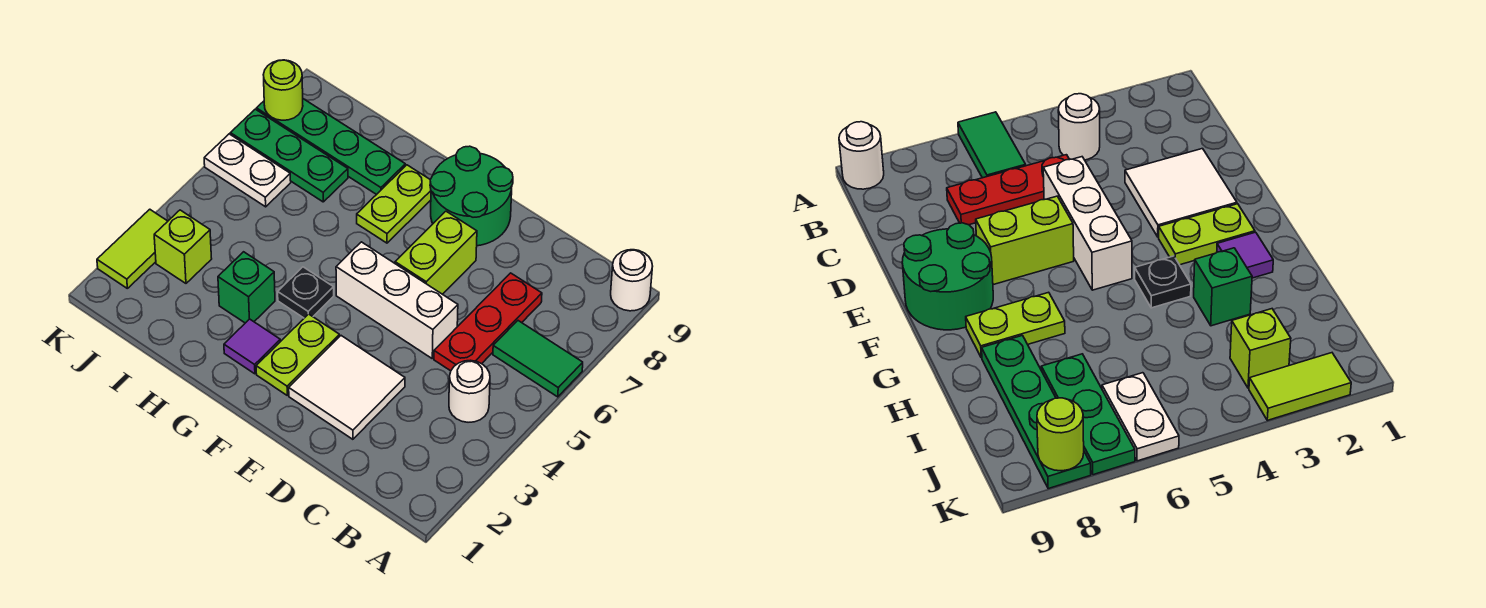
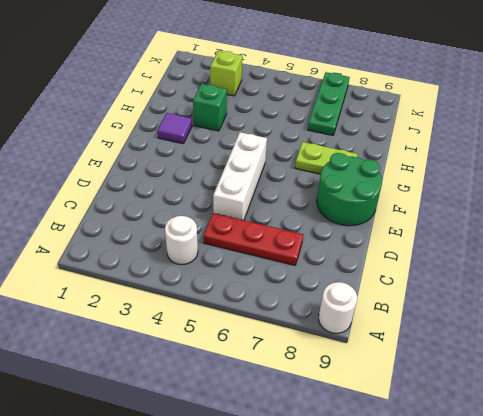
none -> green tile A6:B6 level 1
none -> white tile D2:E3 level 1
none -> lime brick E6:E7 level 1

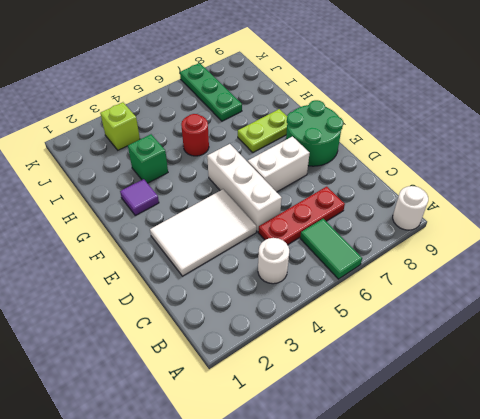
white tile D2:E4 level 1 -> white tile D2:E3 level 1
white brick E6:E7 level 1 -> lime brick E6:E7 level 1
red round brick H5 level 1 -> none
none -> lime plate F2:F3 level 1
none -> black plate G4 level 1
none -> green plate H8:K8 level 1

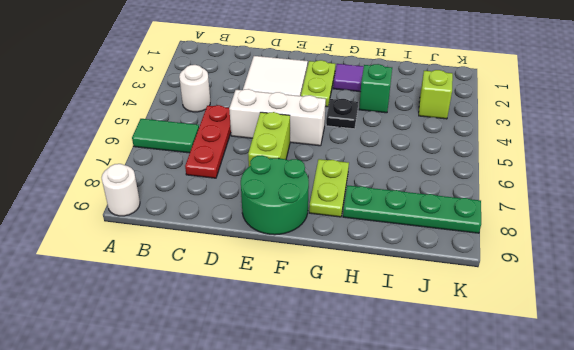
none -> green plate I7:K7 level 1
none -> white plate J6:K6 level 1
none -> lime tile K2:K3 level 1

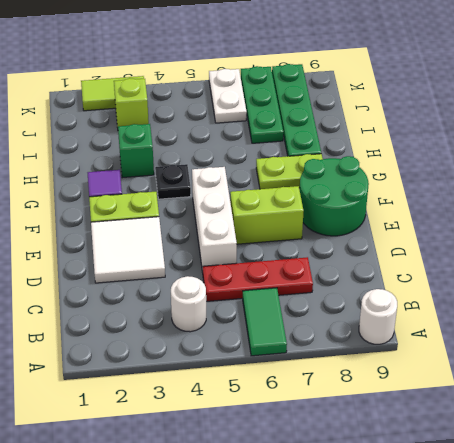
none -> lime round brick K8 level 2

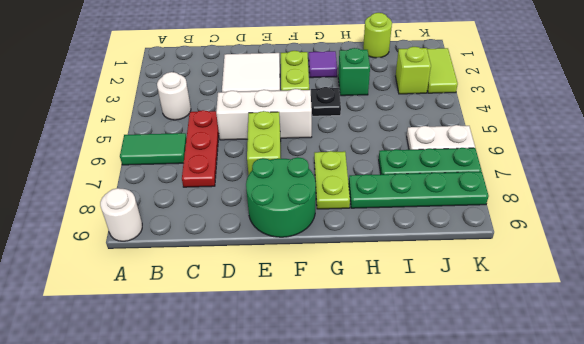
lime round brick I1 level 1 -> lime round brick K8 level 2

